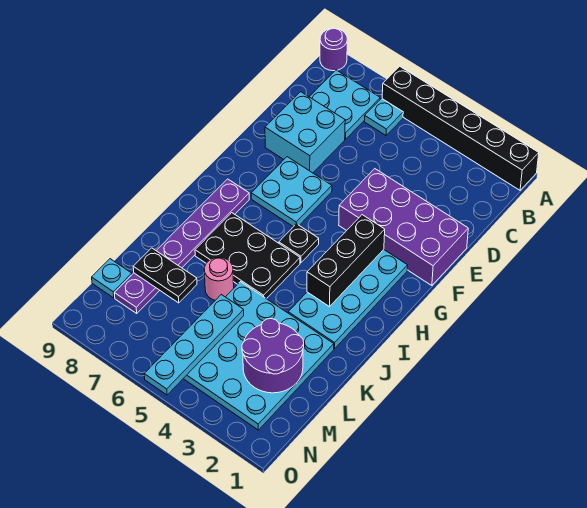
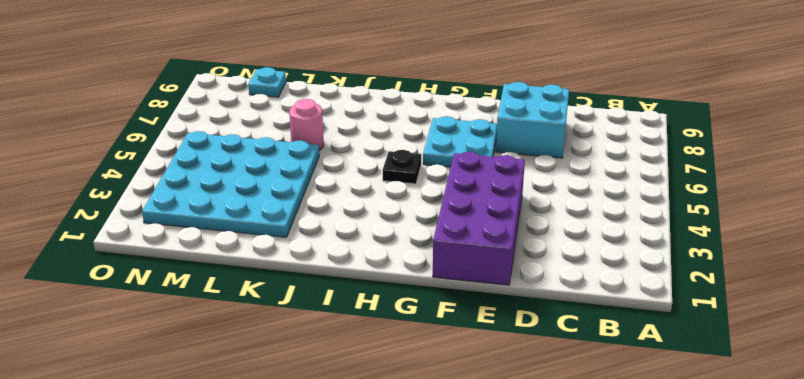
none -> black brick A1:A6 level 1
none -> purple round brick A9 level 1
none -> cyan plate B6 level 1

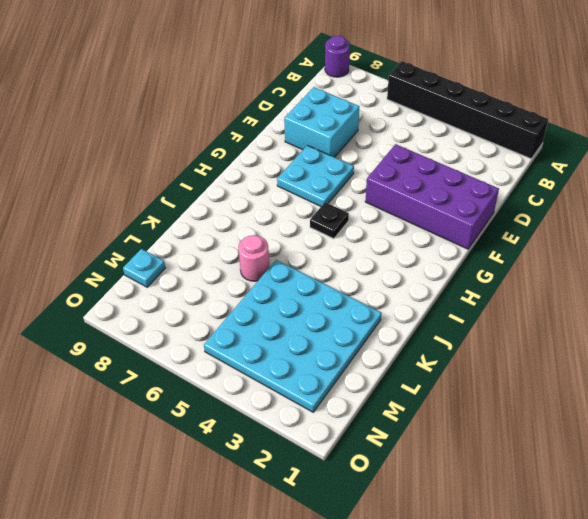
none -> cyan plate B6 level 1
none -> cyan plate B7:C8 level 1
none -> cyan plate G2:J3 level 1

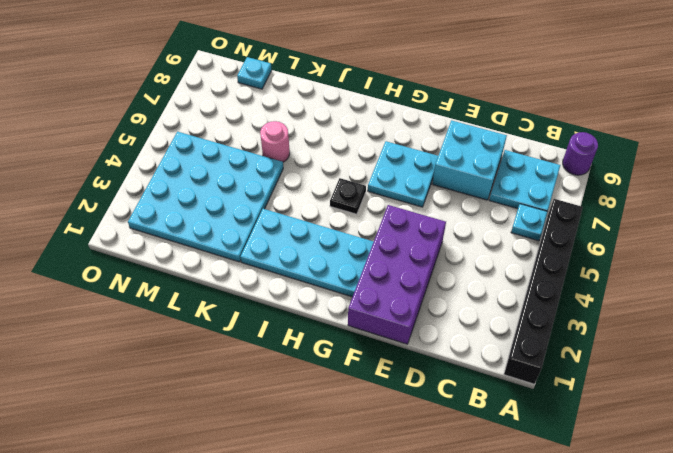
none -> purple plate H8:M8 level 1
none -> black plate I5:J7 level 1
none -> black brick G3:I3 level 2

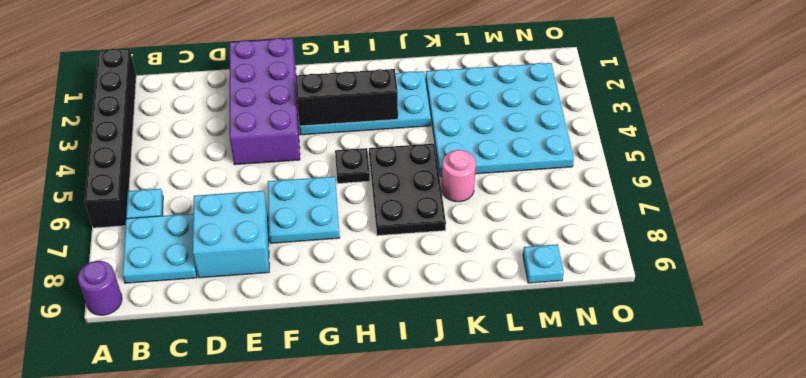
none -> purple plate H8:M8 level 1
none -> purple round brick L2:M3 level 2
none -> cyan plate L5:O5 level 2

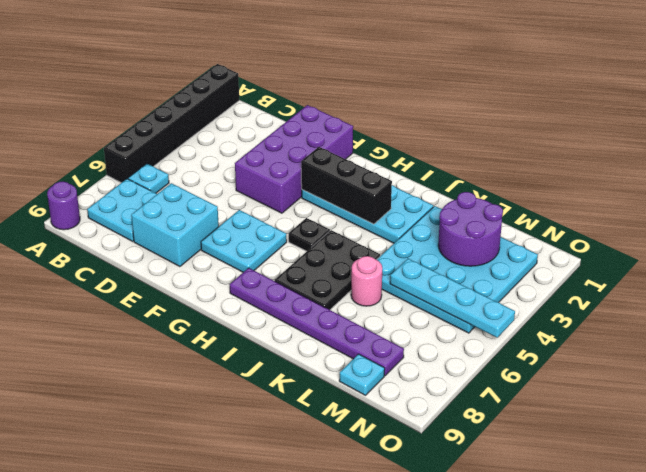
none -> black plate L7:L8 level 2

